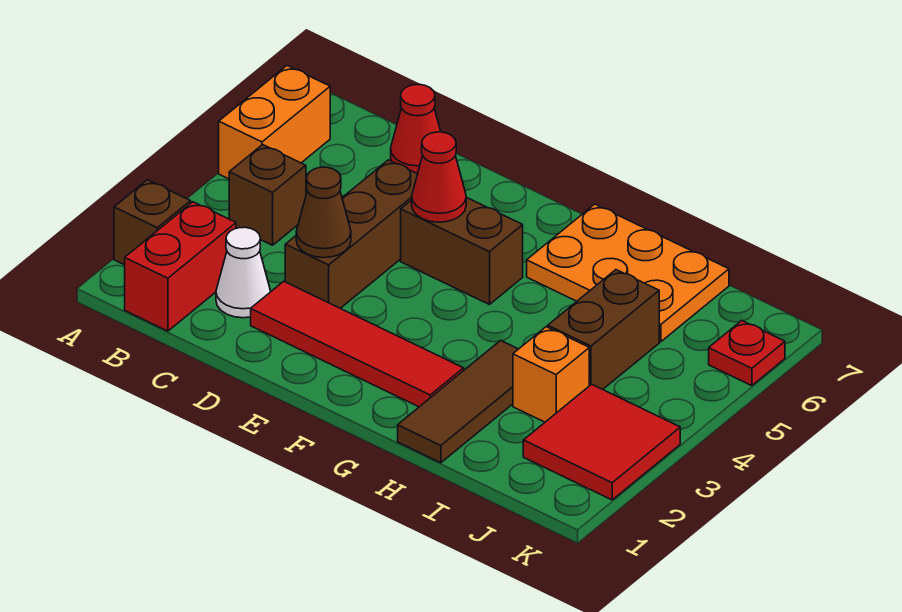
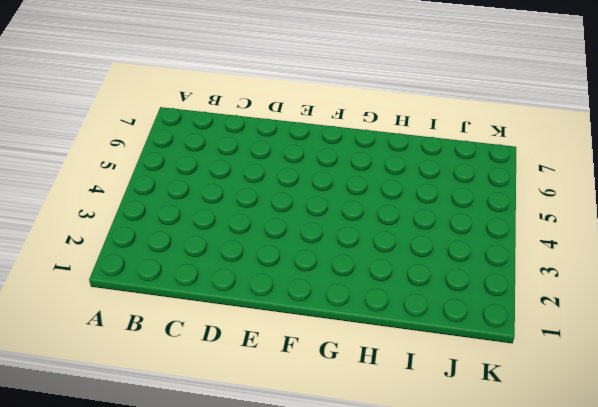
none -> brown brick A2 level 1
none -> orange brick A5:A6 level 1
none -> red brick B1:B2 level 1

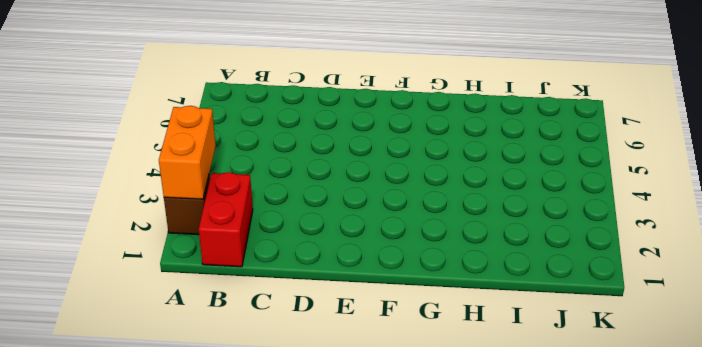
orange brick A2:A3 level 2 -> orange brick A5:A6 level 1
none -> brown brick B4 level 1
none -> white cone C2 level 1
none -> red cone C7 level 1

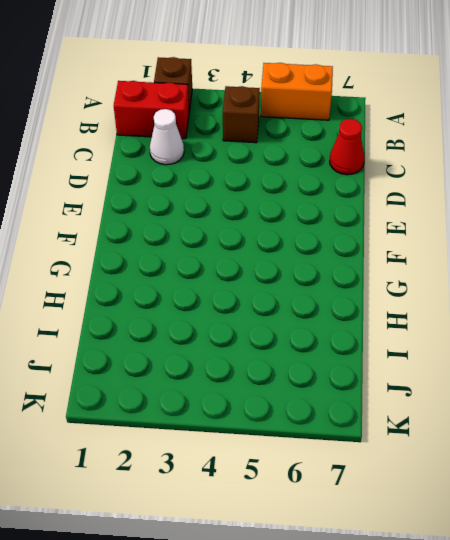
none -> red tile D2:G2 level 1
none -> brown brick D3:D5 level 1
none -> brown brick E5:F5 level 1

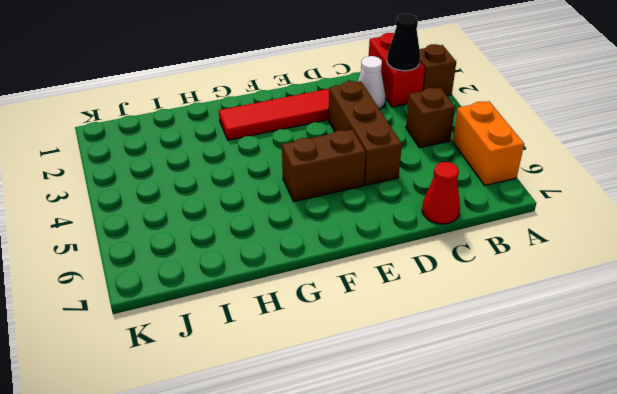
black cone B2 level 2 -> none
none -> orange plate G6:I7 level 1
none -> brown tile H1:H3 level 1
none -> orange brick I3 level 1

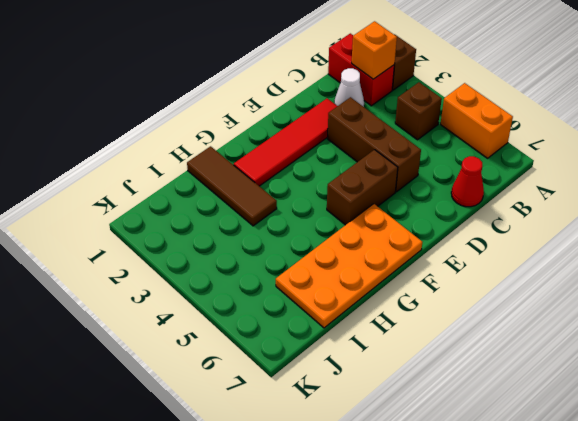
orange brick B2 level 2 -> orange brick I3 level 1
orange plate F6:I7 level 1 -> orange plate G6:I7 level 1
none -> brown brick I4:I5 level 1
none -> red tile J2:K3 level 1
none -> red plate K6 level 1

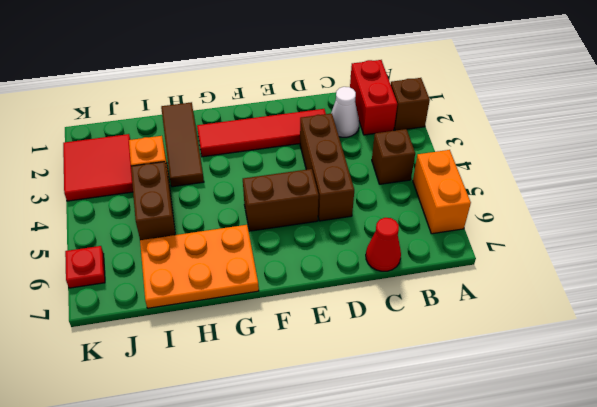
none -> brown cone D3 level 2
none -> red cone E5 level 2

